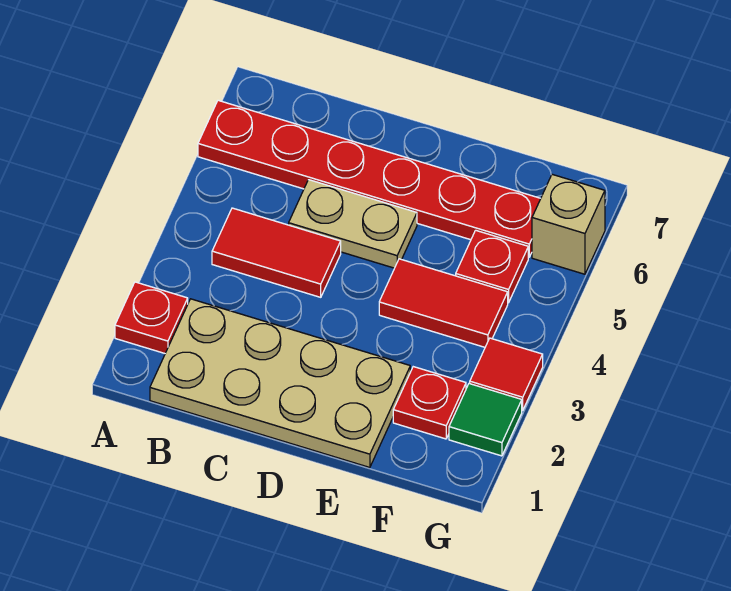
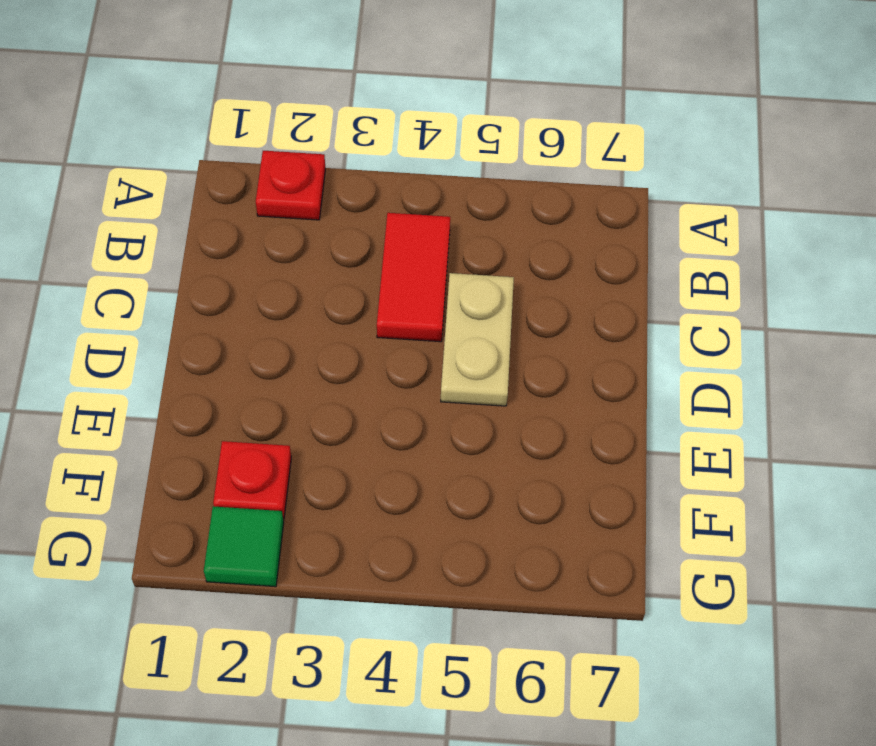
none -> red plate A6:F6 level 1
none -> tan plate B1:E2 level 1

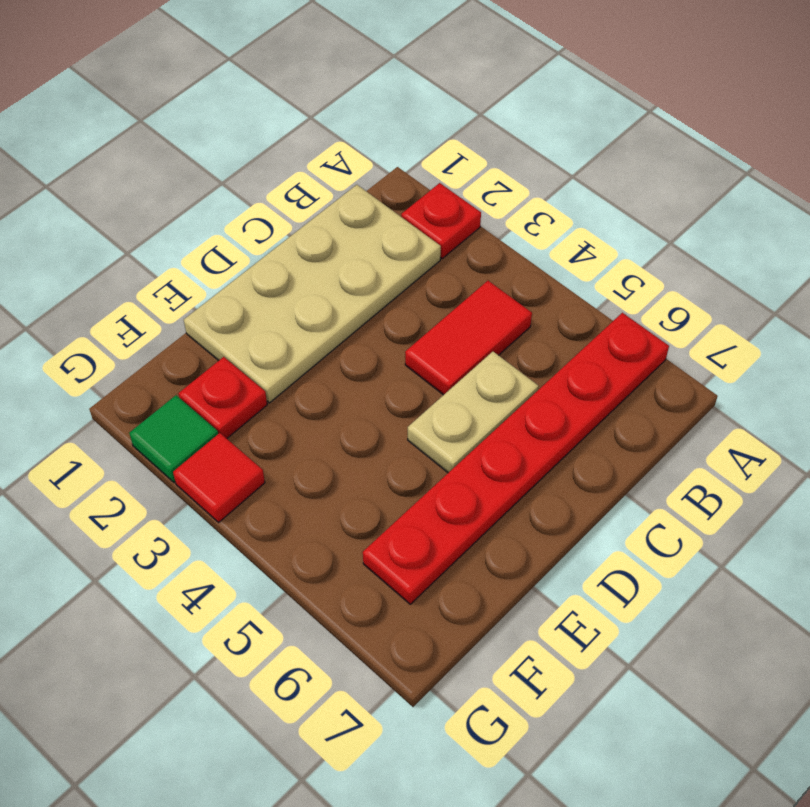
none -> red tile E4:F4 level 1
none -> red plate F5 level 1

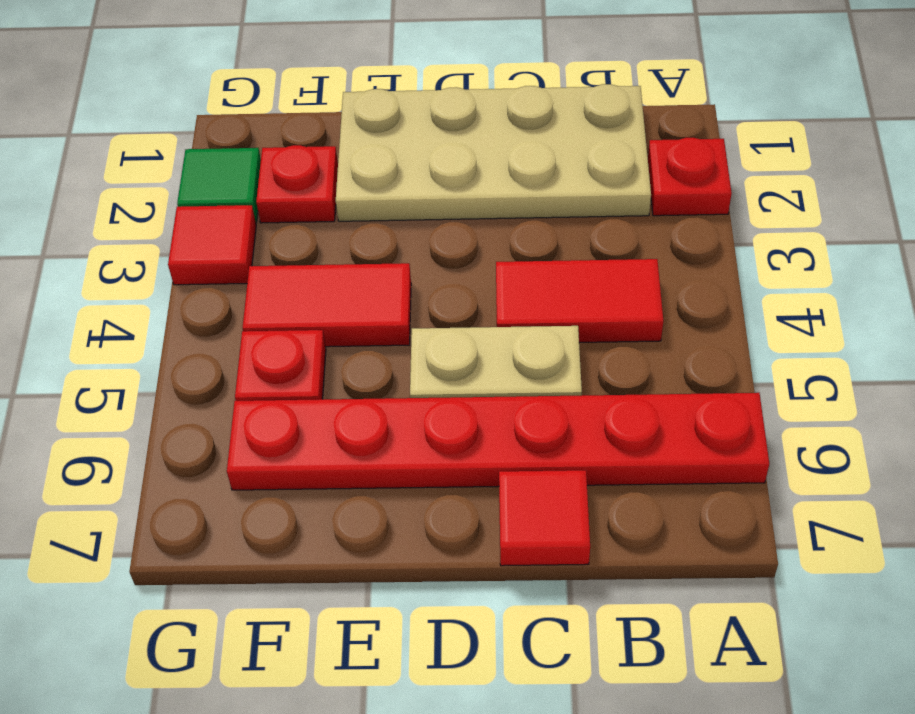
red tile C7 level 1 -> none
none -> tan brick G6 level 1

